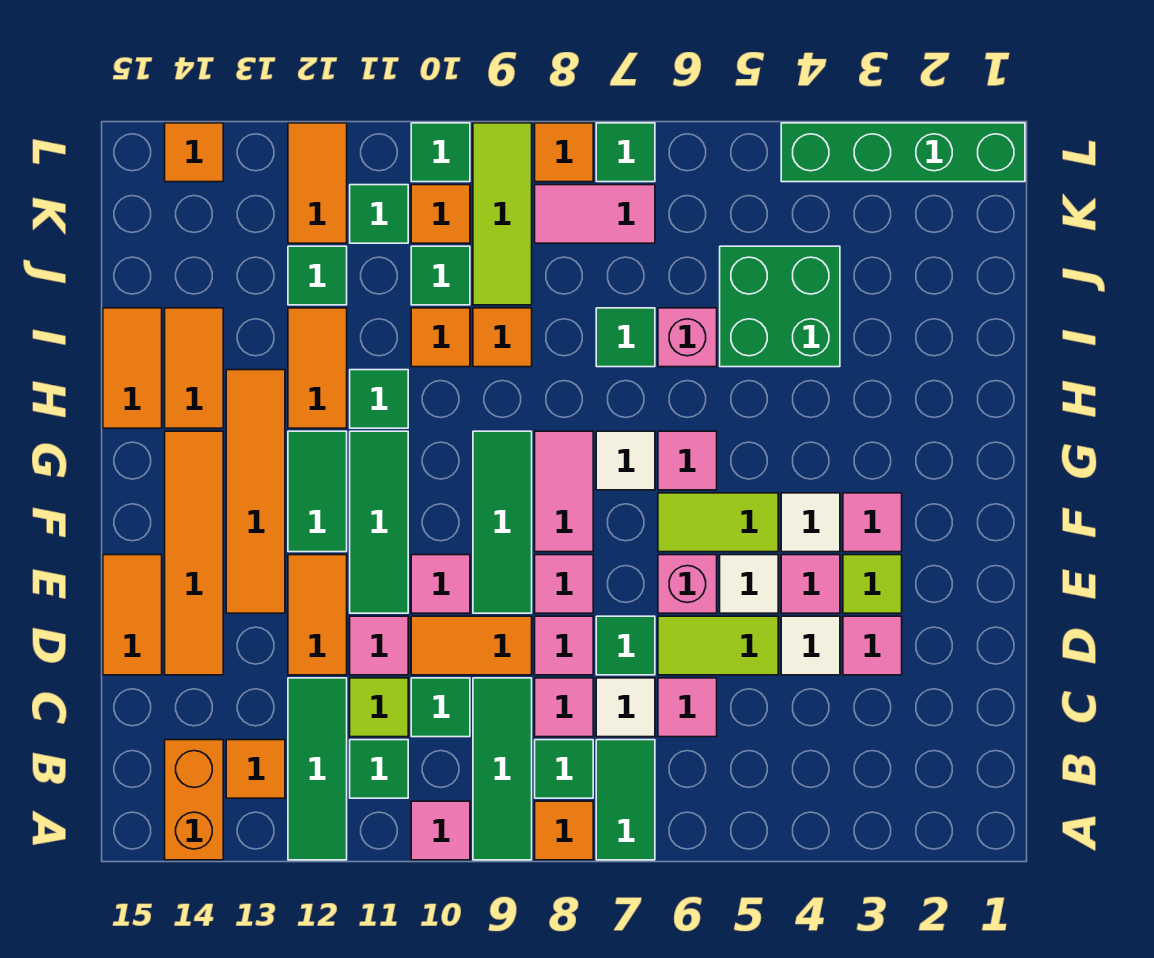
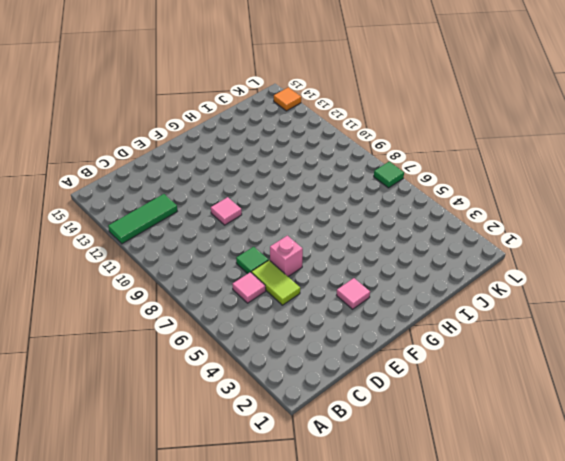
none -> green tile A7:B7 level 1
none -> orange tile A8 level 1
none -> green tile A9:C9 level 1
none -> pink tile A10 level 1

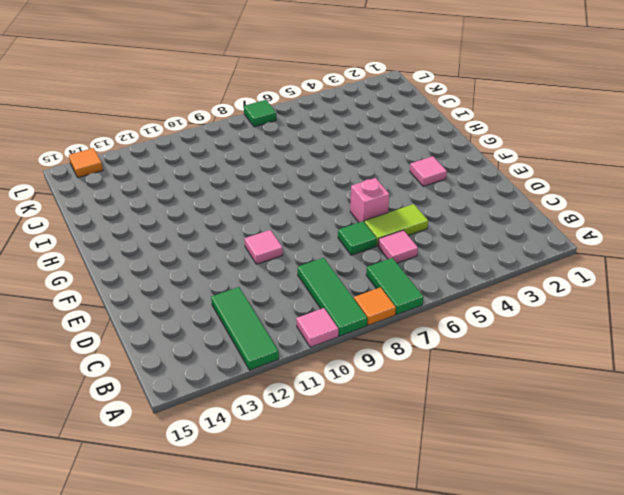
none -> orange brick A14:B14 level 1
none -> green tile B8 level 1
none -> green tile B11 level 1
none -> orange tile B13 level 1

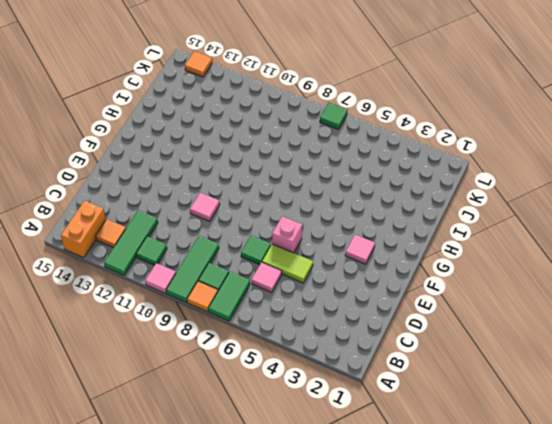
none -> white tile C7 level 1
none -> pink tile C8 level 1
none -> green tile C10 level 1
none -> lime tile C11 level 1

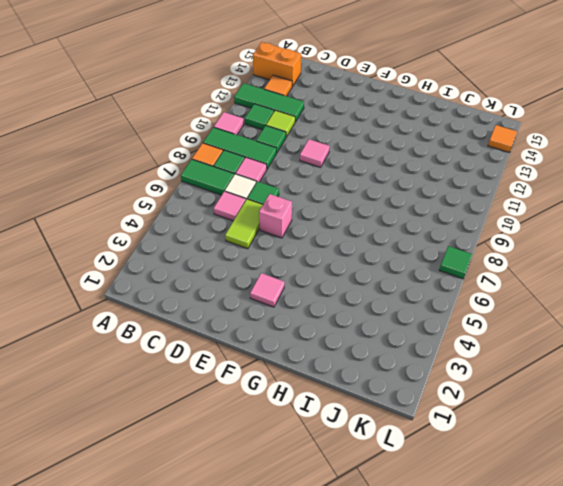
none -> pink tile D3 level 1
none -> white tile D4 level 1
none -> pink tile D8 level 1
none -> orange tile D9:D10 level 1

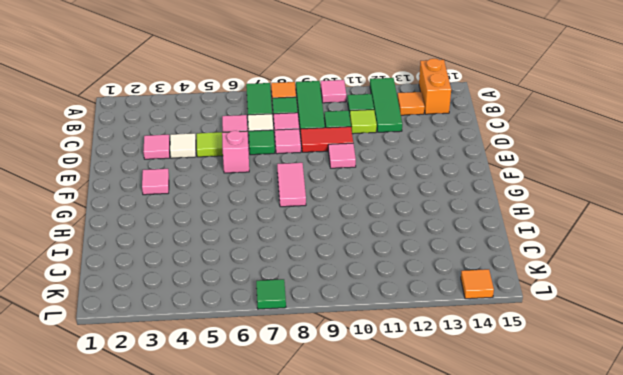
red tile D9:D10 level 1 -> orange tile D9:D10 level 1
none -> pink tile D11 level 1
none -> orange tile D12:E12 level 1
none -> orange tile D14:G14 level 1
none -> orange tile D15:E15 level 1

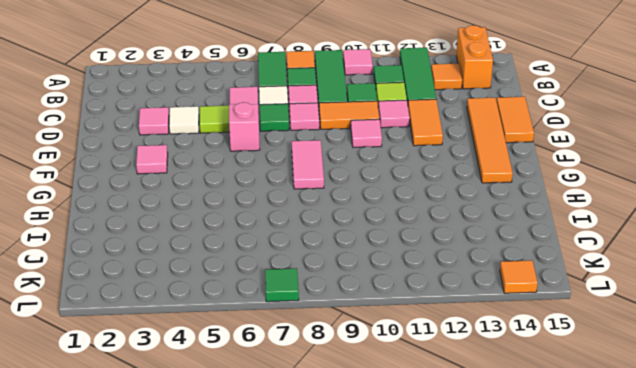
none -> lime tile E3 level 1
none -> pink tile E4 level 1
none -> white tile E5 level 1
none -> pink tile E8 level 1

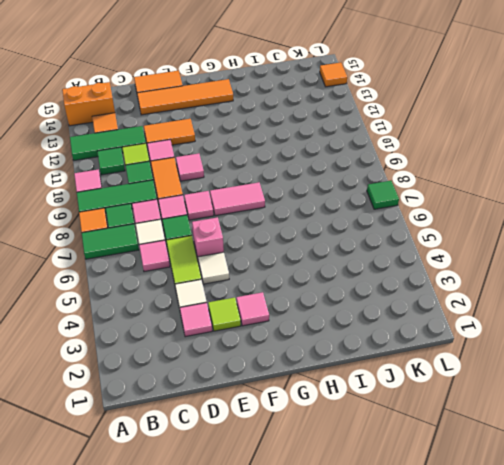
none -> pink tile E4 level 1
none -> green tile E9:G9 level 1
none -> green tile E11:G11 level 1
none -> orange tile E13:H13 level 1

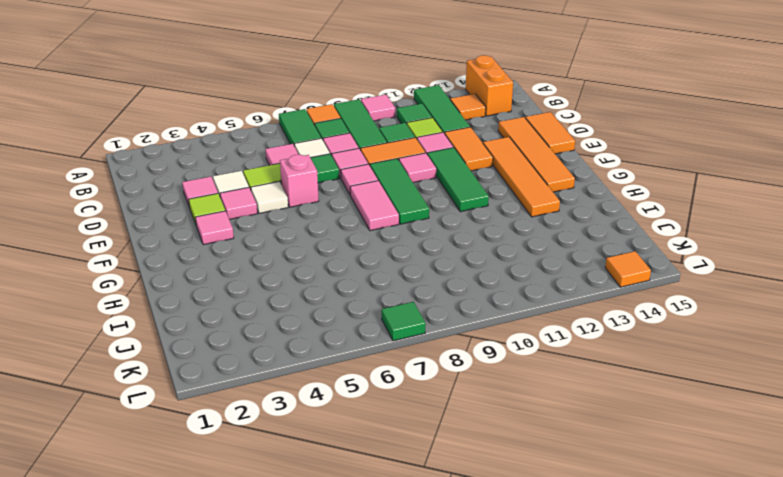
none -> white tile F4 level 1
none -> lime tile F5:F6 level 1
none -> green tile F12:G12 level 1
none -> pink tile G6 level 1

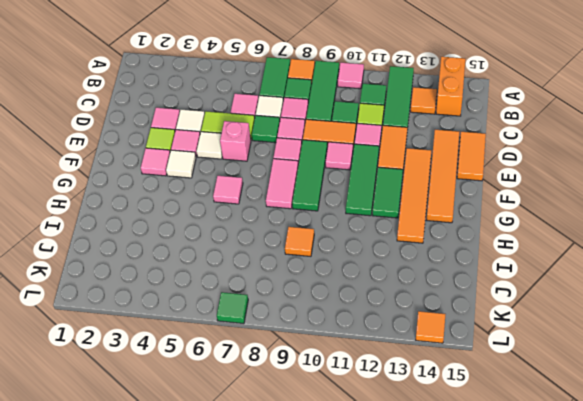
none -> lime tile F5:F6 level 1
none -> white tile G7 level 1
none -> green tile H11 level 1
none -> orange tile H12:I12 level 1

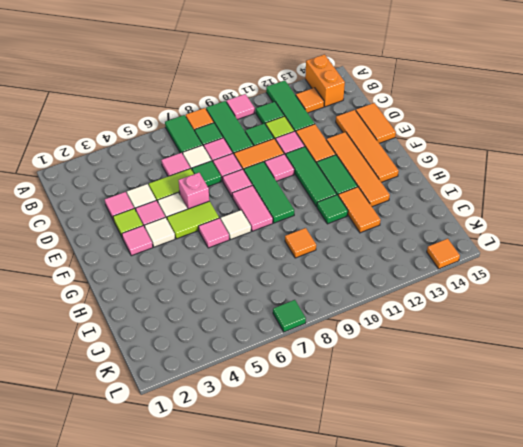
none -> orange tile H14:I14 level 1
none -> orange tile H15:I15 level 1
none -> green brick I4:J5 level 1
none -> pink brick I6 level 1

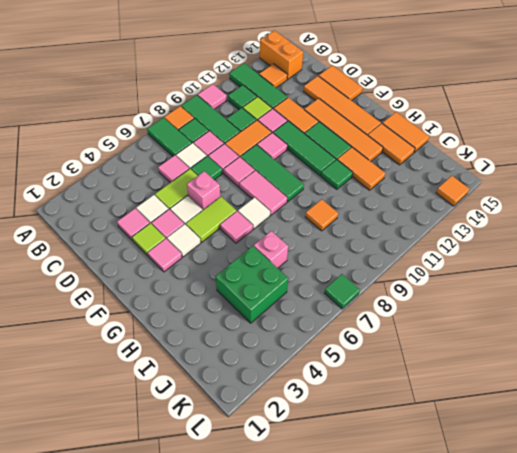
none -> green tile I7 level 1
none -> orange tile I10 level 1
none -> lime tile J9:L9 level 1
none -> green tile J10 level 1

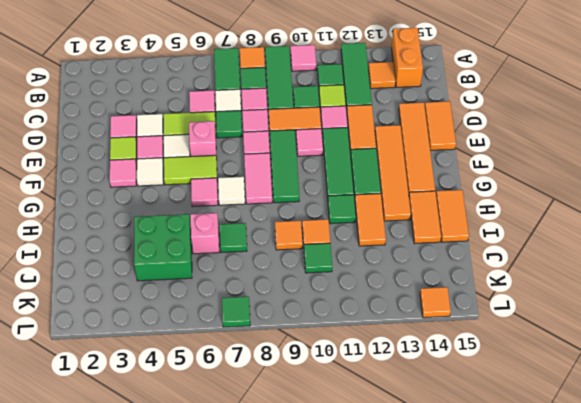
none -> lime tile J9:L9 level 1
none -> green tile J12 level 1
none -> pink tile K7:K8 level 1
none -> orange tile K10 level 1

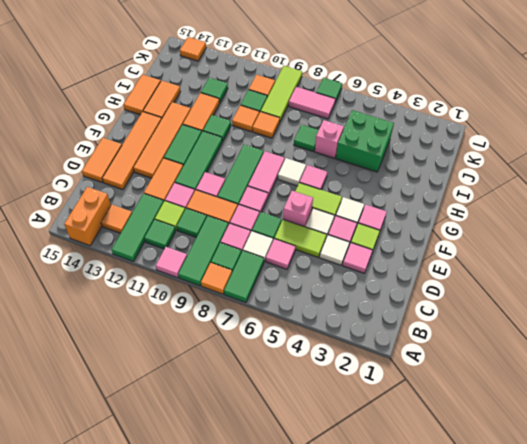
none -> green tile K11 level 1
none -> orange tile K12:L12 level 1
none -> green brick L1:L4 level 1
none -> orange tile L8 level 1

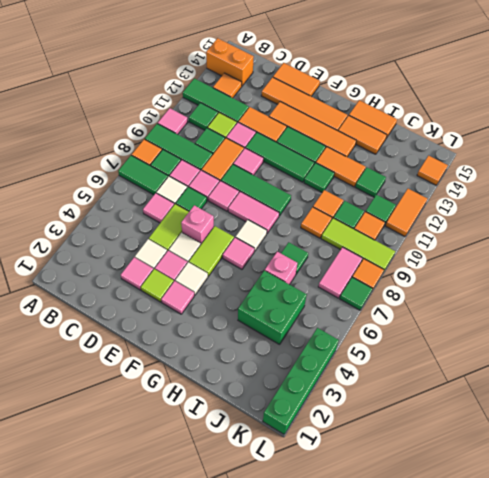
orange tile L11:L12 level 1 -> orange tile K12:L12 level 1
none -> green tile L10 level 1

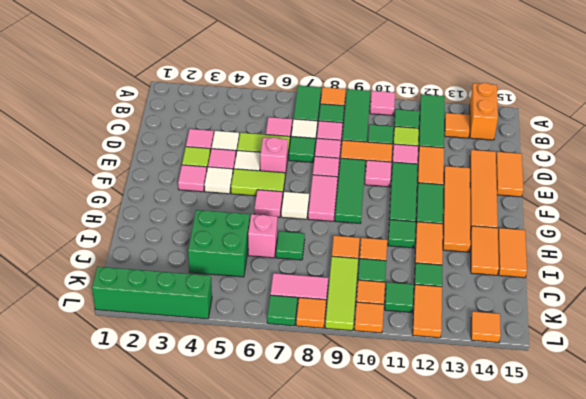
orange tile L10 level 1 -> green tile L10 level 1

